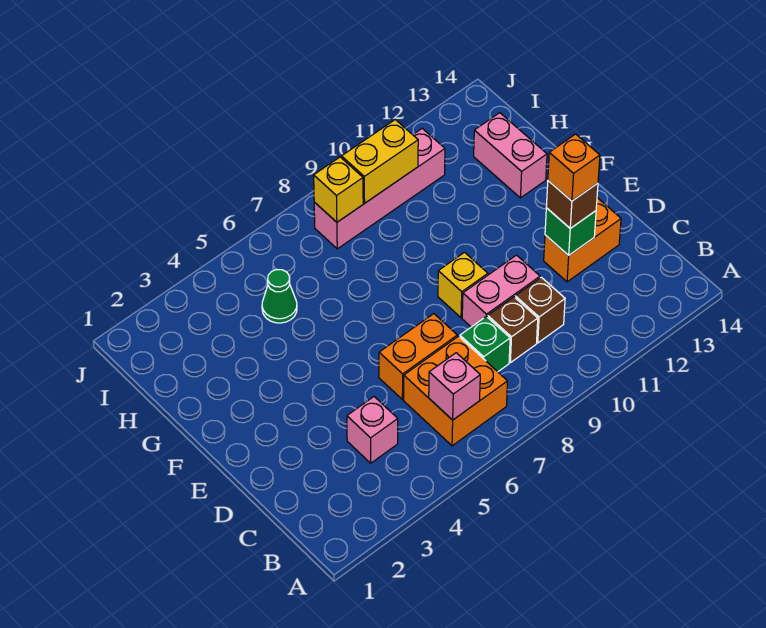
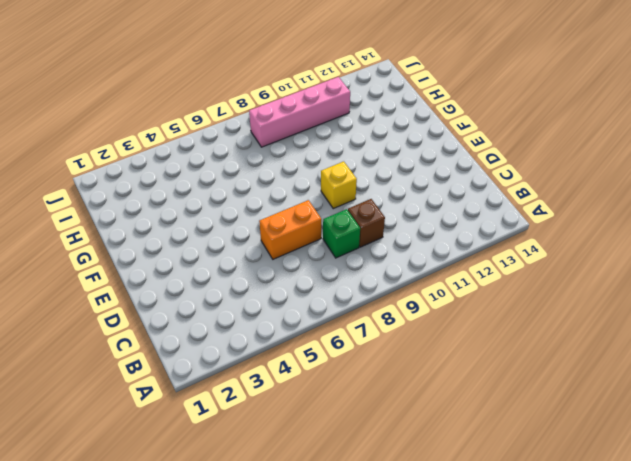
none -> orange brick B6:C7 level 1
none -> pink brick C4 level 1
none -> brown brick C10 level 1

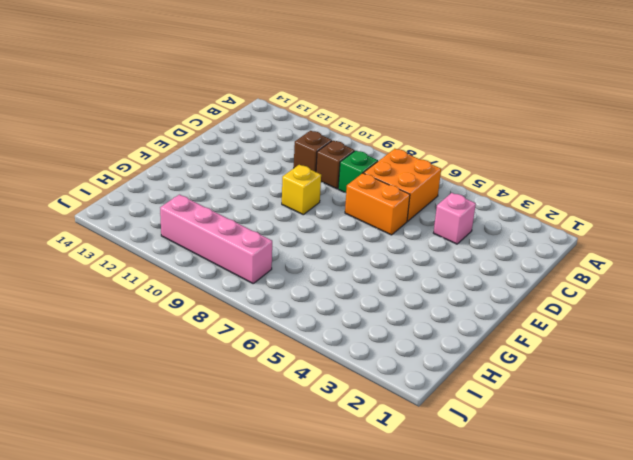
none -> pink brick D9:D10 level 1
none -> orange brick D12:D13 level 1
none -> pink brick G13:H13 level 1

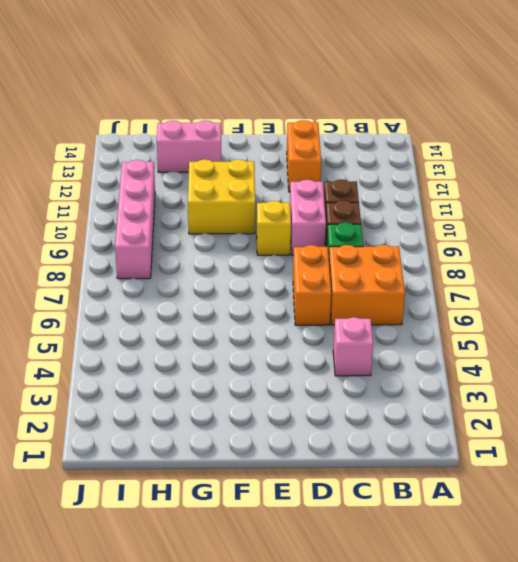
yellow brick F10:G11 level 1 -> none
none -> green cone H5 level 1
none -> pink brick B6 level 2
none -> green brick D12 level 2

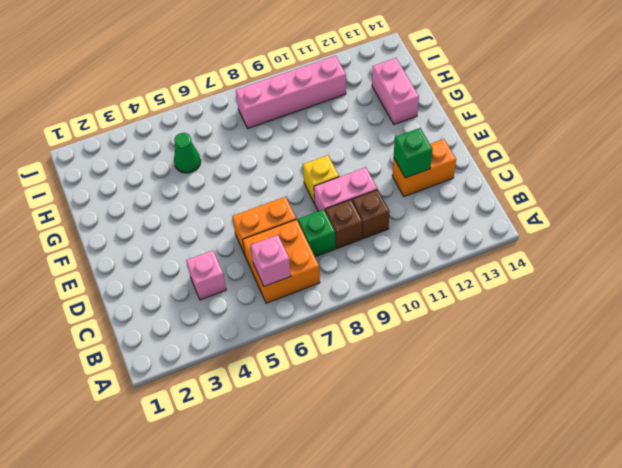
none -> yellow brick I8 level 2
none -> yellow brick I9:I10 level 2
none -> brown brick D12 level 3

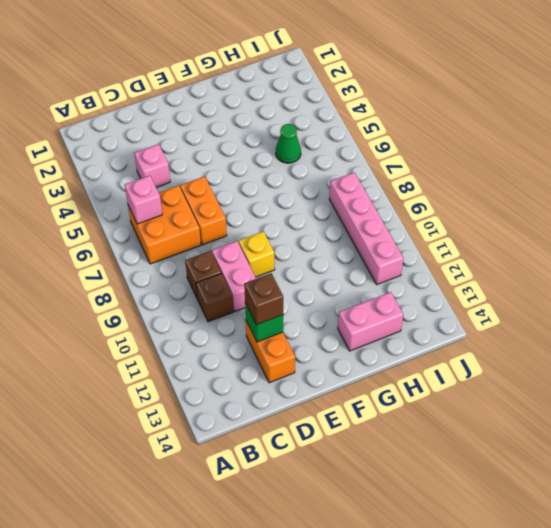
none -> green brick C8 level 1
none -> yellow brick I8 level 2
none -> yellow brick I9:I10 level 2

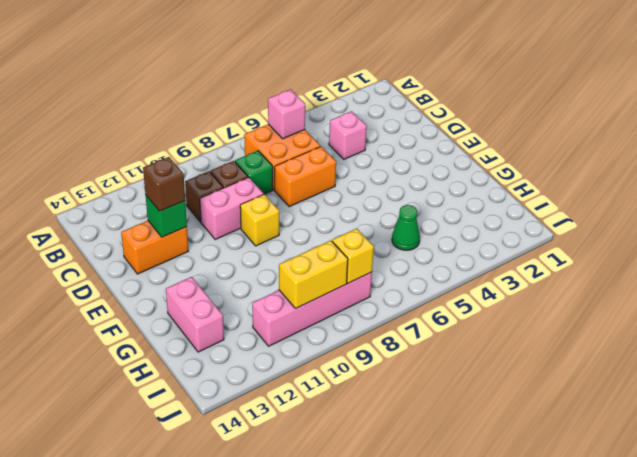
none -> orange brick D12 level 4

